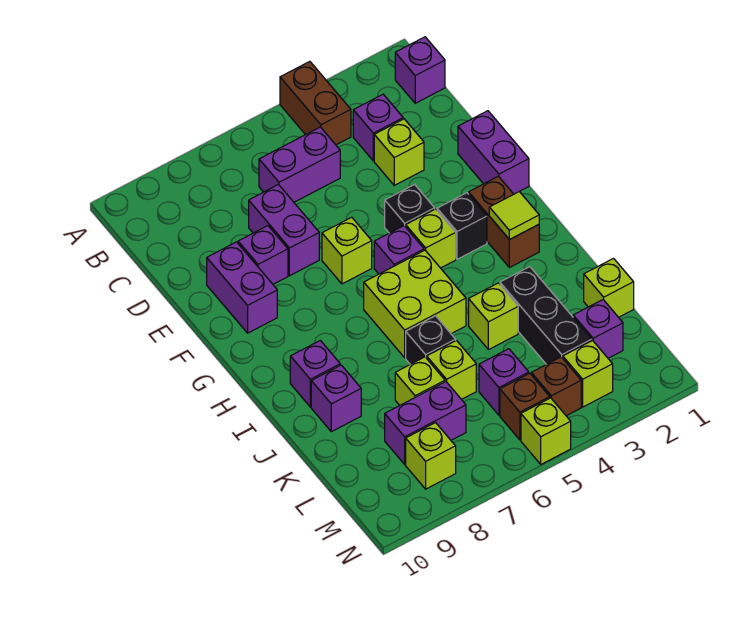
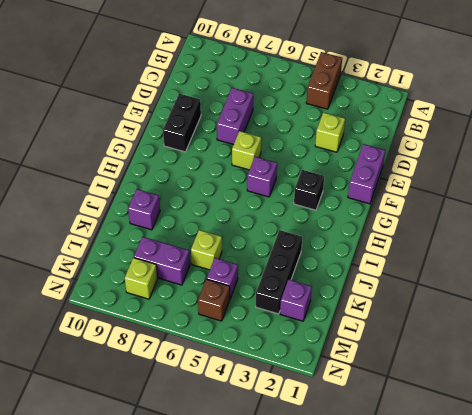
black brick E9:F9 level 1 -> purple brick E9:F9 level 1
none -> purple brick B1 level 1
none -> purple brick C3 level 1
none -> purple brick C5:C6 level 1
none -> purple brick E8 level 1

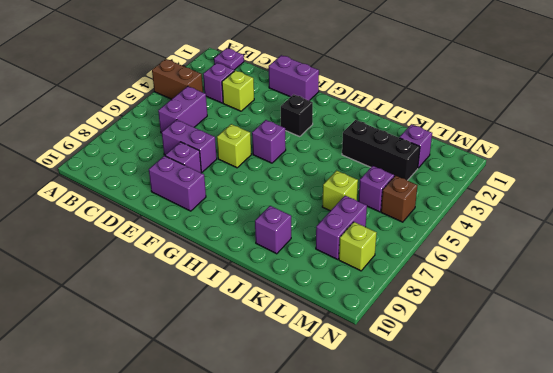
purple plate B1 level 1 -> purple brick B1 level 1
none -> black brick F4 level 1
none -> brown brick G2:H2 level 1
none -> lime brick G4 level 1
none -> lime brick H5:I6 level 1

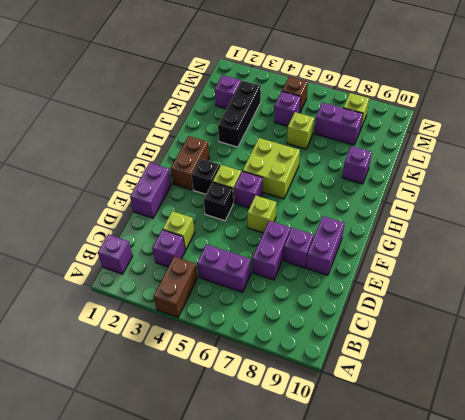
none -> purple brick I9 level 1
none -> lime brick J4 level 1
none -> black brick J6 level 1
none -> lime brick K1 level 1

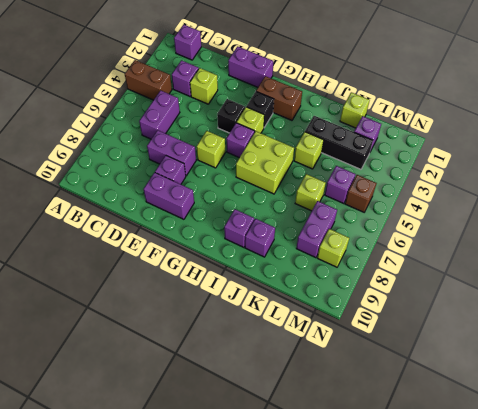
none -> black brick J6 level 1
none -> lime brick K7 level 1
none -> lime brick M3 level 1
none -> brown brick M4 level 1

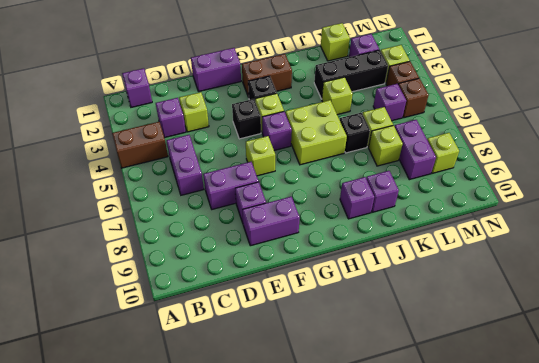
none -> lime brick N5 level 1
none -> lime tile H2 level 2

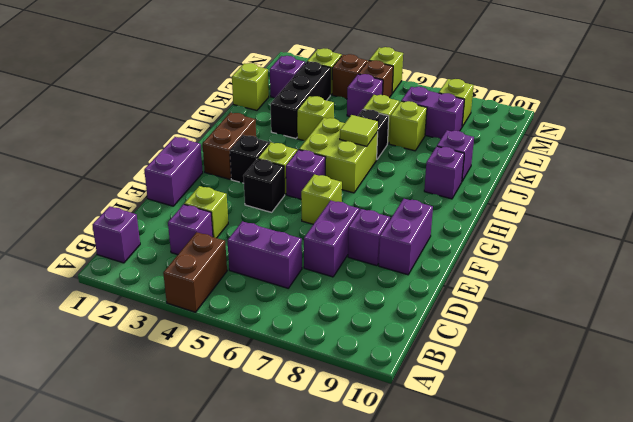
lime tile I6 level 2 -> lime tile H2 level 2

